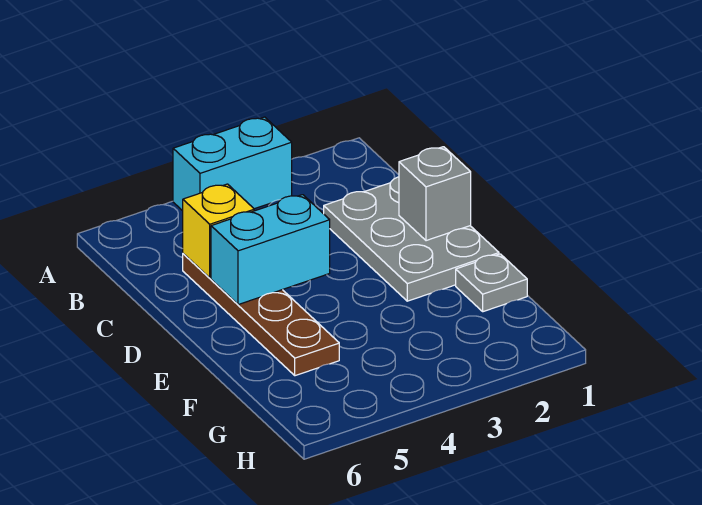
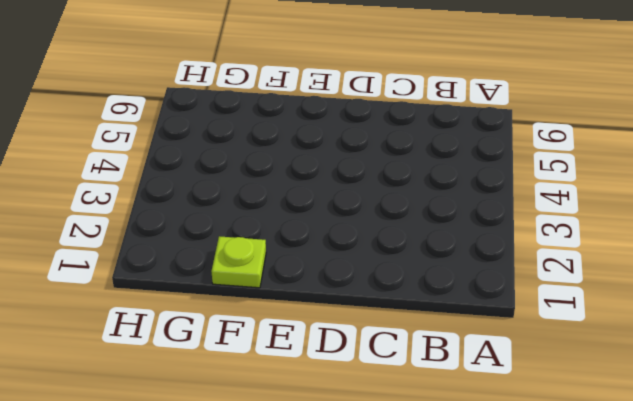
lime plate F1 level 1 -> grey plate F1 level 1
none -> cyan brick A3:A4 level 1
none -> grey plate C1:E2 level 1

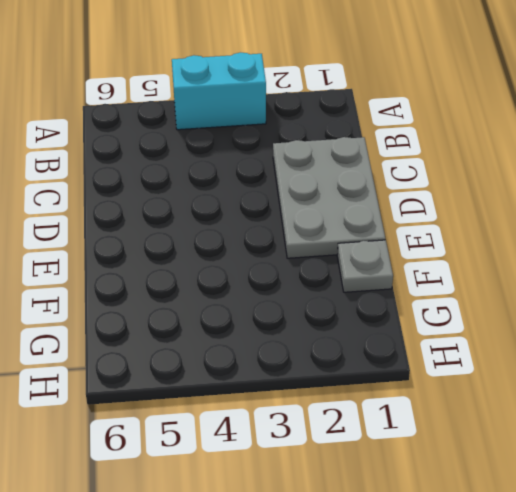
none -> brown plate C5:F5 level 1
none -> yellow brick C5 level 2

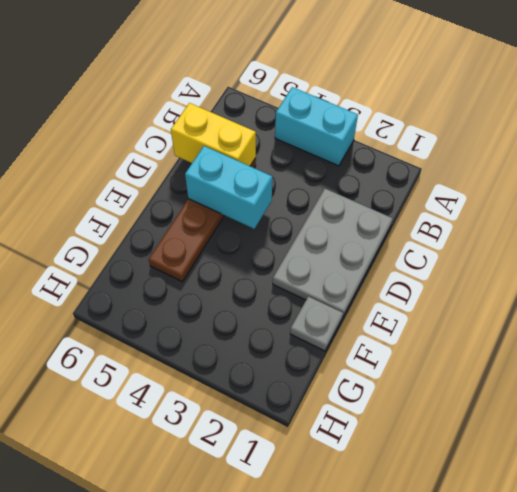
yellow brick C5:C6 level 2 -> yellow brick C5 level 2
none -> grey brick D1 level 2

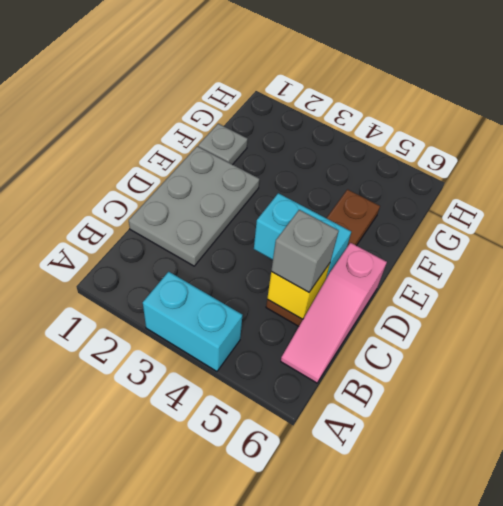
pink slope B6:D6 level 1 top D -> none
grey brick C5 level 3 -> grey brick D1 level 2

